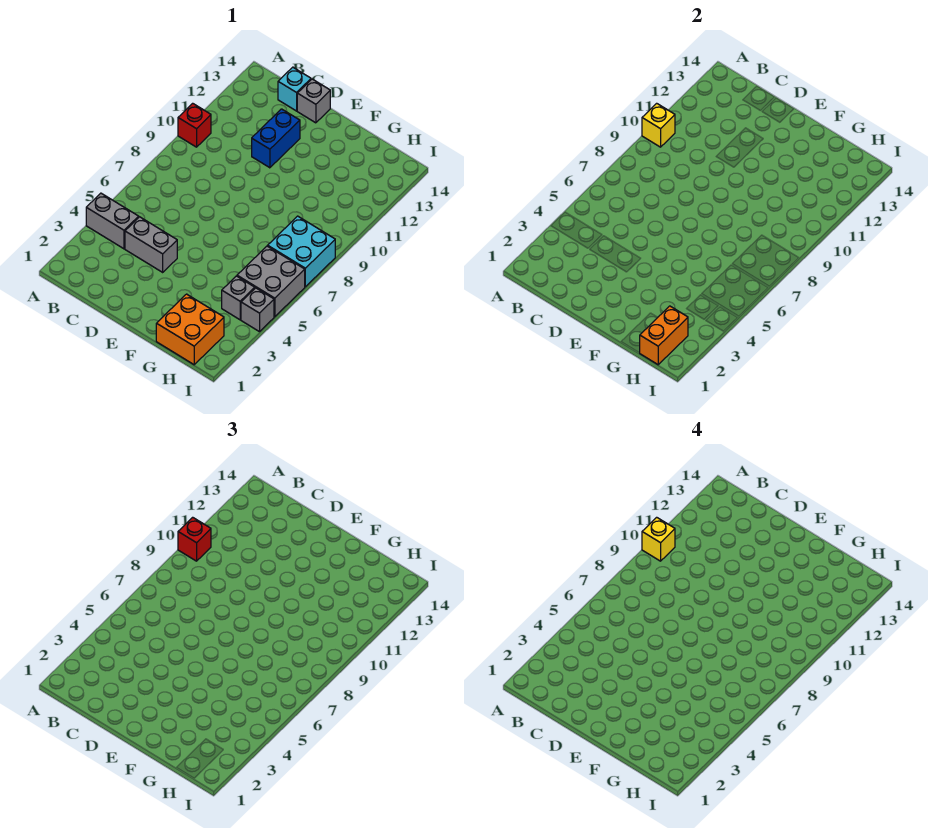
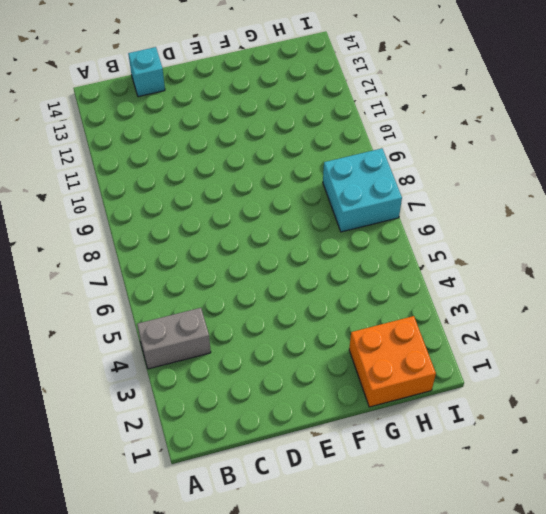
none -> red brick A10 level 1
none -> grey brick C4:D4 level 1
none -> blue brick D11:D12 level 1

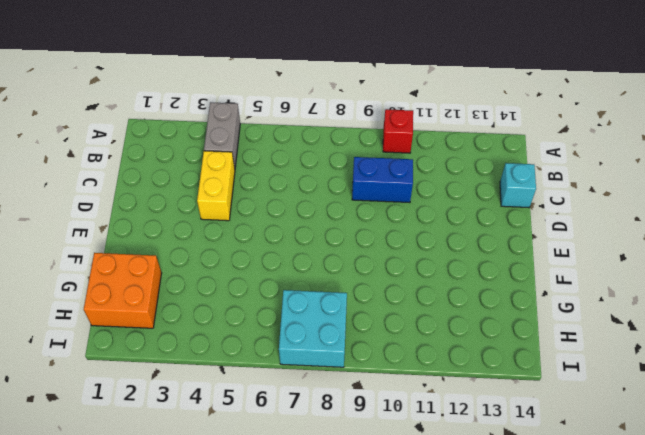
yellow brick C4:D4 level 1 -> grey brick C4:D4 level 1
blue brick C9:C10 level 1 -> blue brick D11:D12 level 1
none -> grey brick D14 level 1
none -> grey brick H4 level 1
none -> grey brick H5:I6 level 1

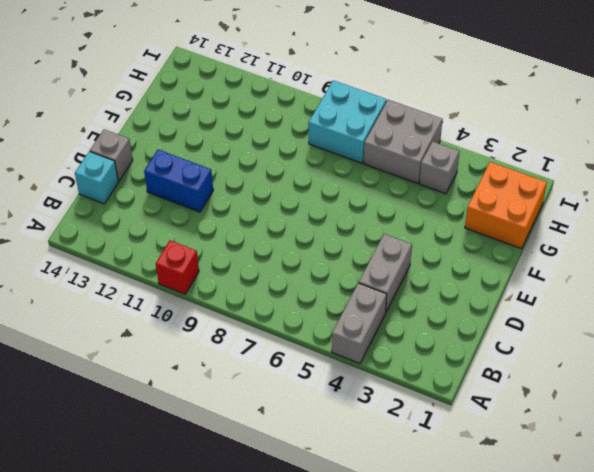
none -> grey brick I4 level 1
none -> yellow brick A10 level 2
none -> orange brick H1:H2 level 2

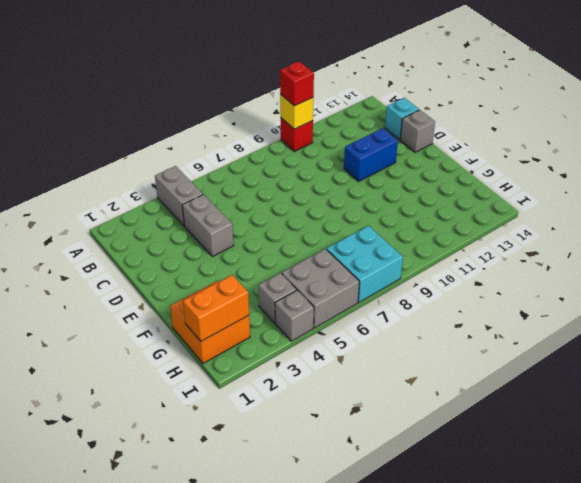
none -> yellow brick A10 level 4

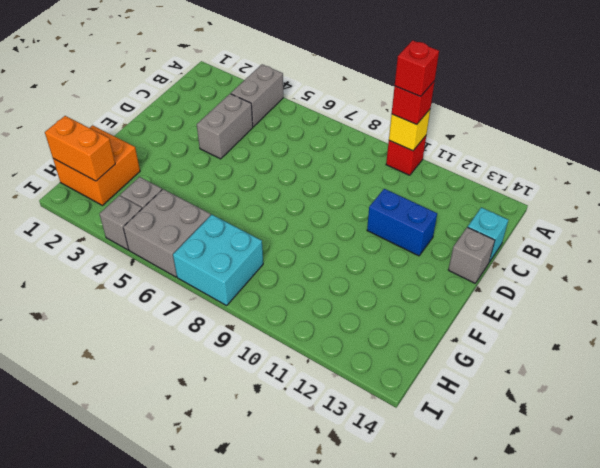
red brick A10 level 4 -> yellow brick A10 level 4

